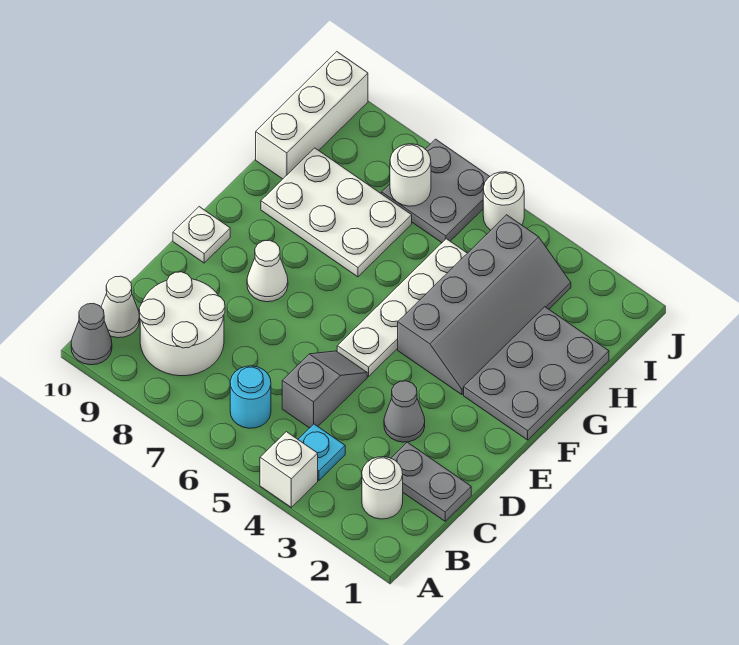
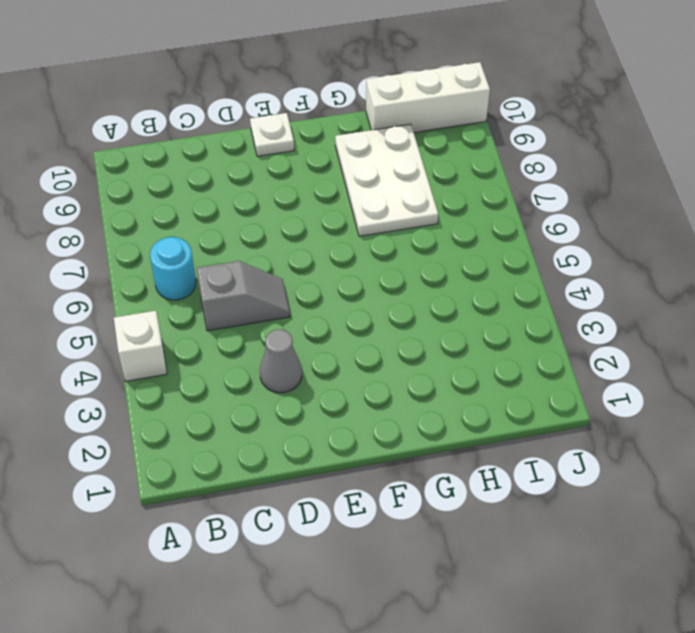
none -> grey cone A10 level 1
none -> white round brick B2 level 1
none -> cyan plate B4 level 1

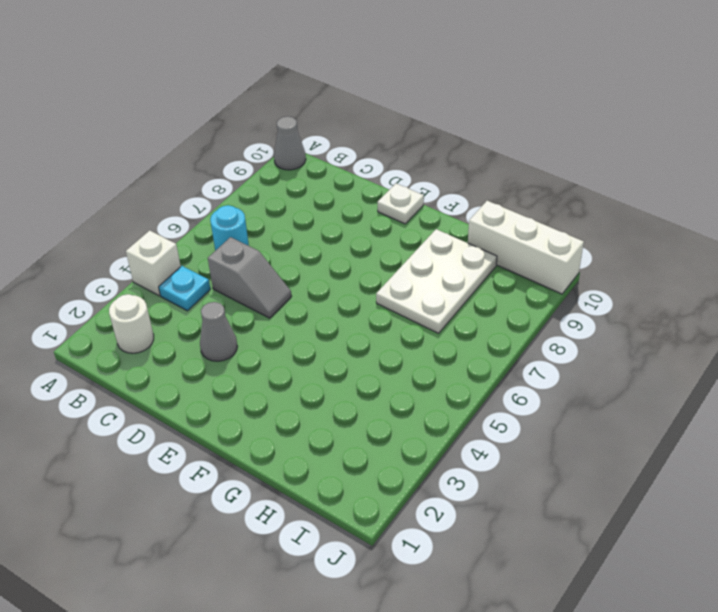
none -> white round brick B8:C9 level 1
none -> white cone B10 level 1
none -> grey plate C1:C2 level 1

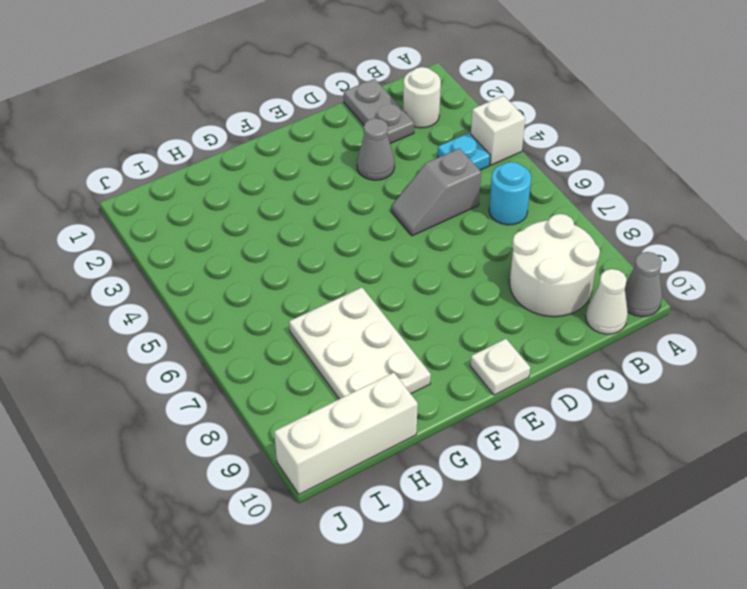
none -> white plate E5:H5 level 1
none -> white cone E8 level 1
none -> grey plate F1:H2 level 1

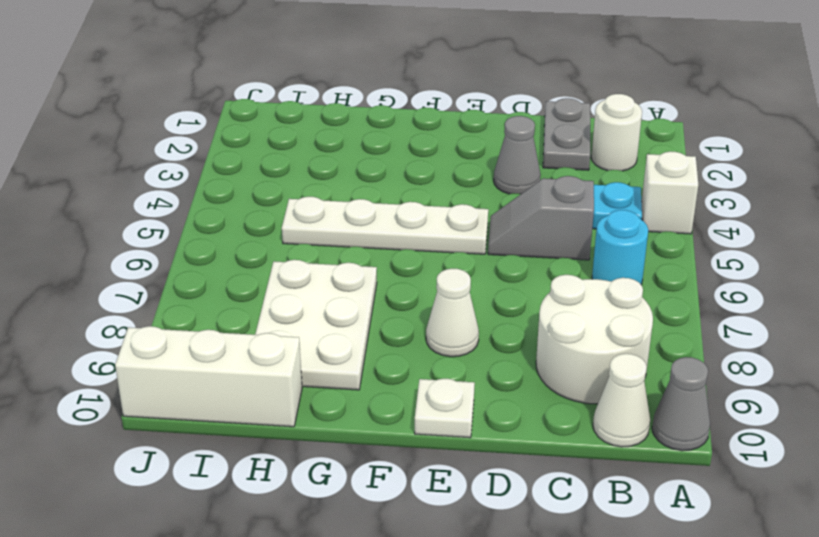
none -> grey plate F1:H2 level 1
none -> grey slope F3:I4 level 1 top 4
none -> grey plate I6:J7 level 1

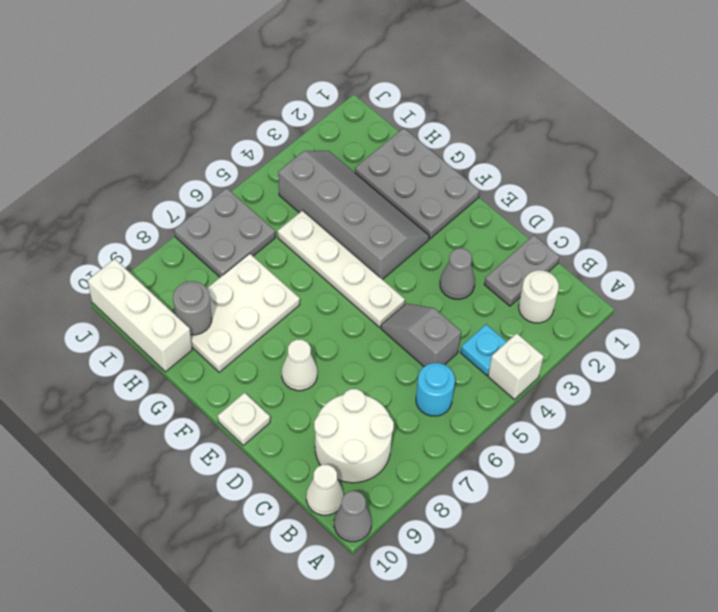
grey round brick H9 level 2 -> none
none -> white round brick J5 level 1
none -> white round brick I7 level 2

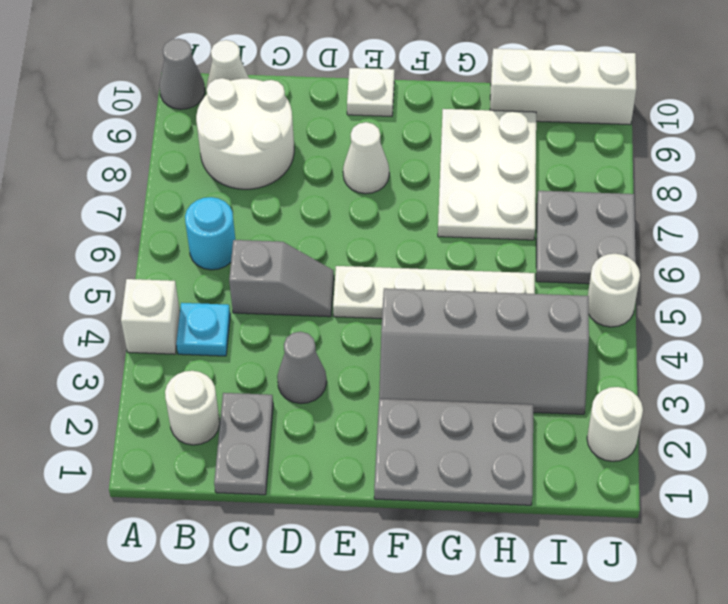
white round brick J2 level 1 -> white round brick I7 level 2

